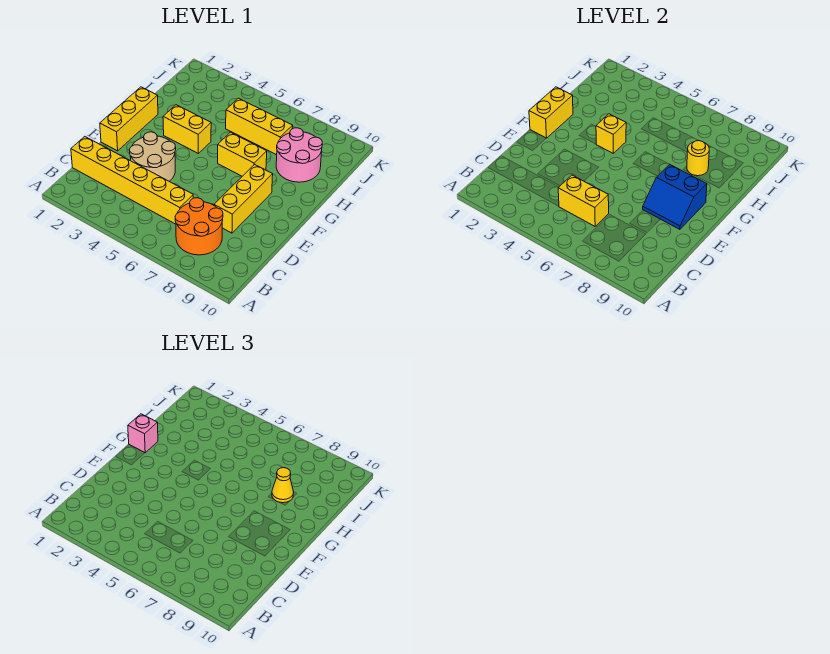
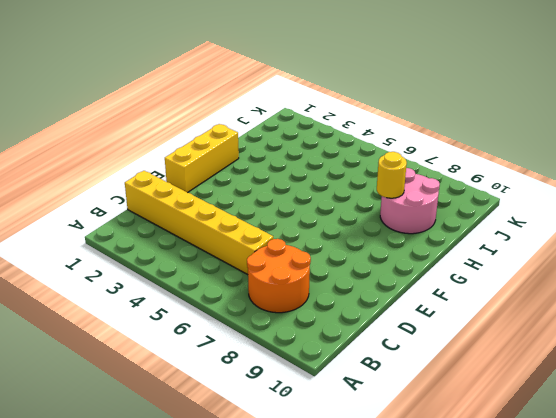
none -> tan round brick D3:E4 level 1
none -> yellow brick D8:F8 level 1
none -> yellow brick G3:G4 level 1

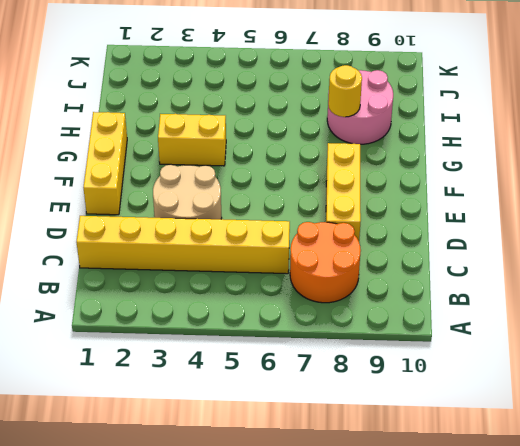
none -> yellow brick G6:G7 level 1
none -> yellow brick I5:I7 level 1
none -> yellow brick C5:C6 level 2

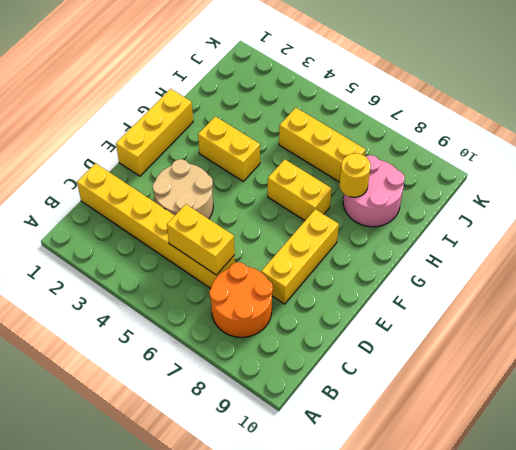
none -> blue slope E8:F9 level 2 top F
none -> yellow brick F1:G1 level 2
none -> yellow brick G4 level 2

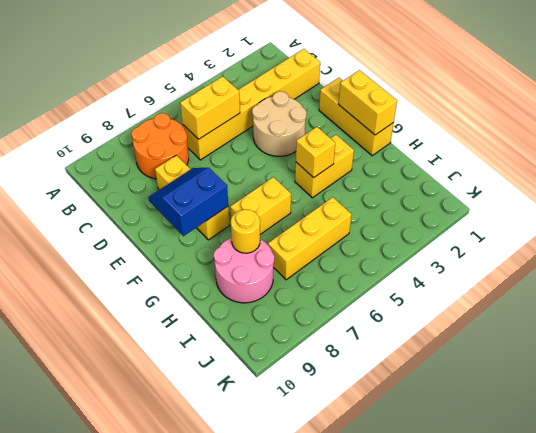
none -> pink brick G1 level 3
none -> yellow cone H8 level 3

